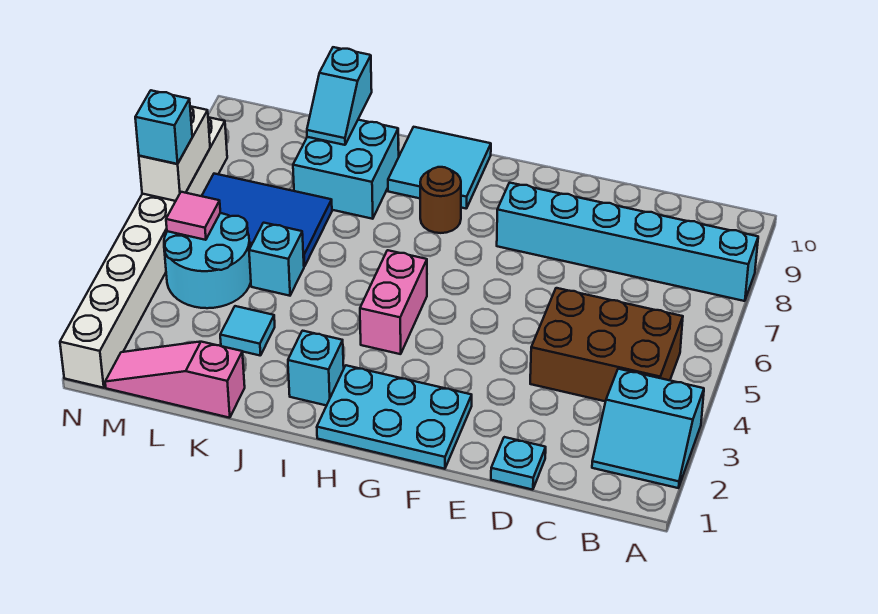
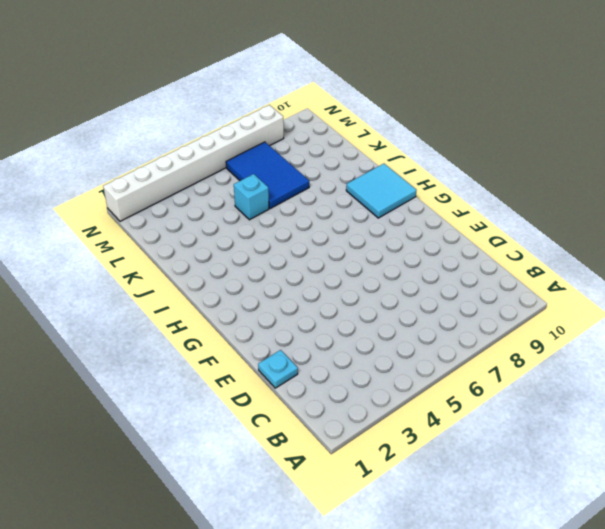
none -> cyan slope A2:B3 level 1 top 3
none -> cyan brick A8:F8 level 1
none -> brown brick B4:D5 level 1

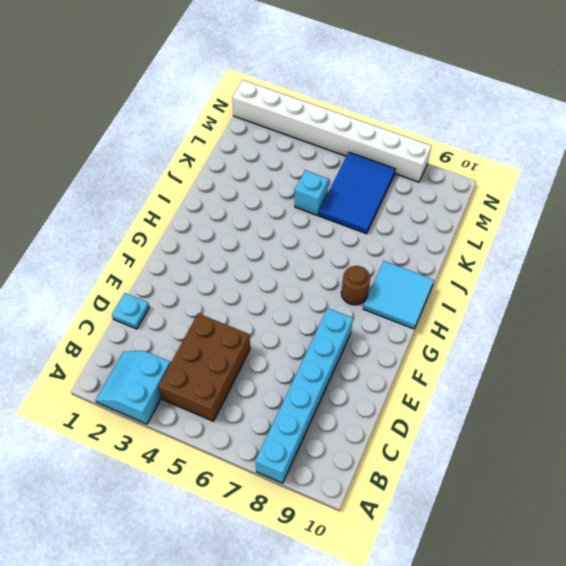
none -> cyan plate F1:H2 level 1
none -> pink brick H4:H5 level 1
none -> cyan brick I2 level 1

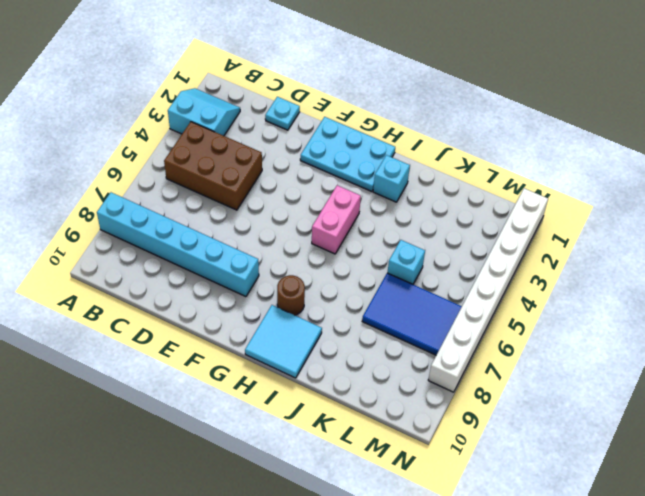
none -> cyan brick J8:K9 level 1
none -> pink slope K1:M1 level 1 top K
none -> cyan tile K3 level 1

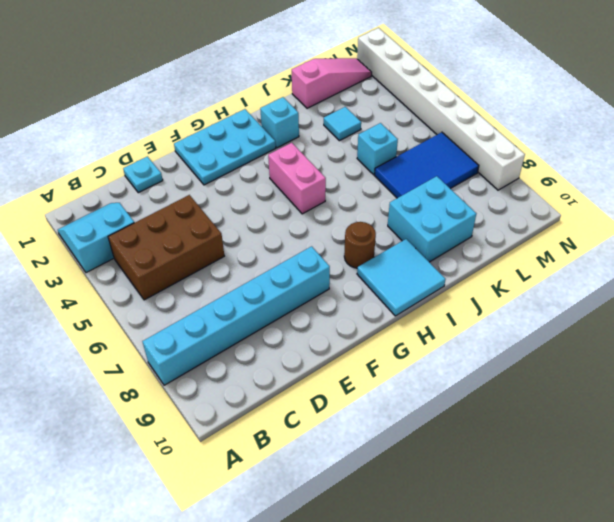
none -> cyan round brick L4:M5 level 1
none -> cyan slope K9:K10 level 2 top 10
none -> pink tile M5 level 2

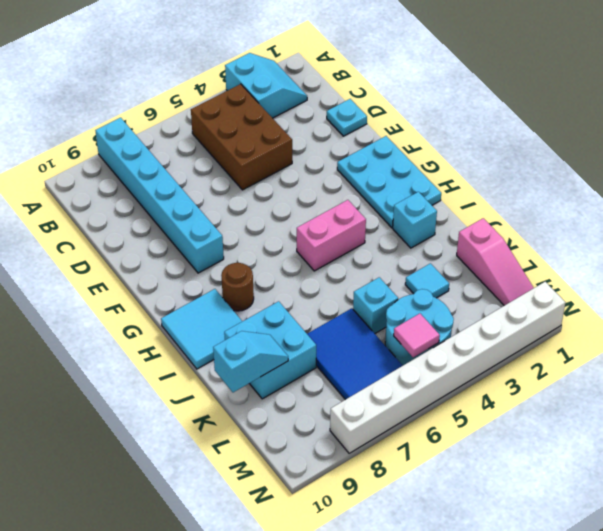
none -> white brick N6:N7 level 2
none -> cyan brick N6 level 3

